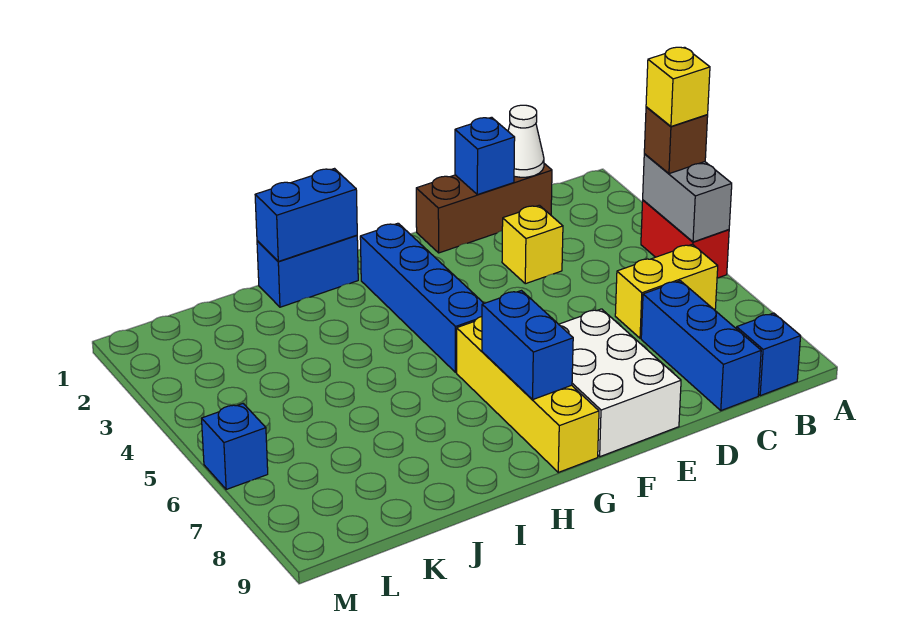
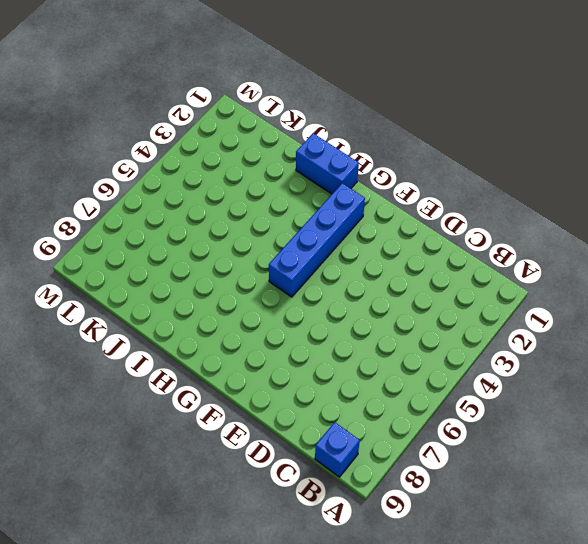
none -> red brick A4:A5 level 1
none -> yellow brick B6:C6 level 1
none -> brown brick C1:E1 level 1

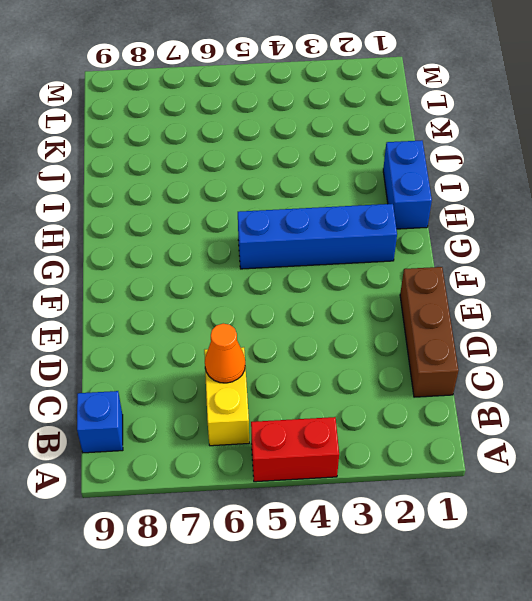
orange cone C6 level 2 -> none
none -> blue brick C7:C9 level 1
none -> yellow brick D3 level 1
none -> white brick E7:F9 level 1

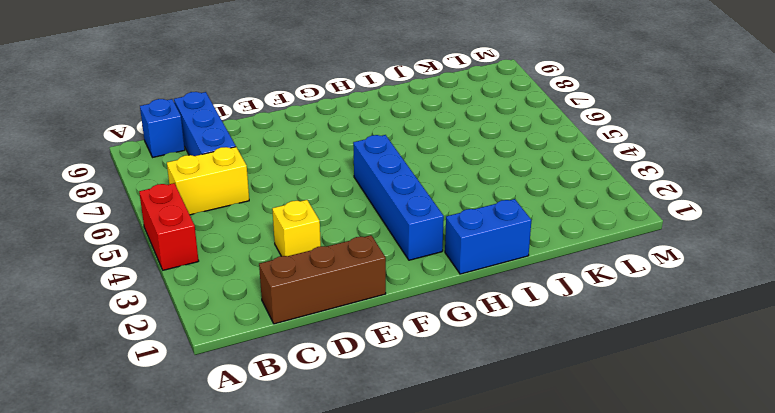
none -> white brick E7:F9 level 1
none -> yellow brick G6:G9 level 1
none -> blue brick M6 level 1

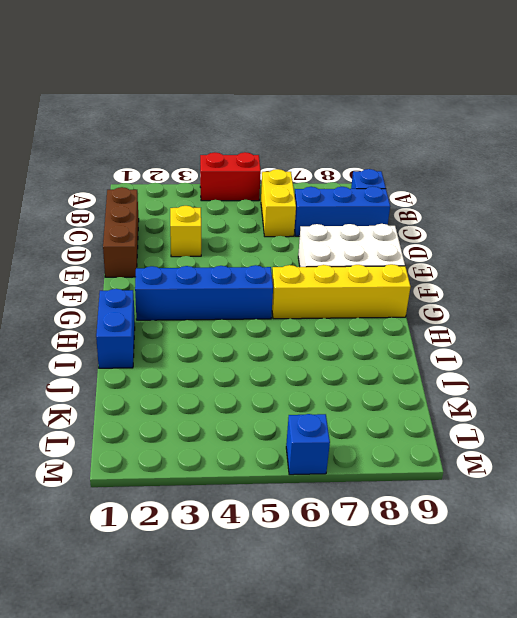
none -> grey brick A4:A5 level 2
none -> white cone C1 level 2
none -> blue brick D1 level 2

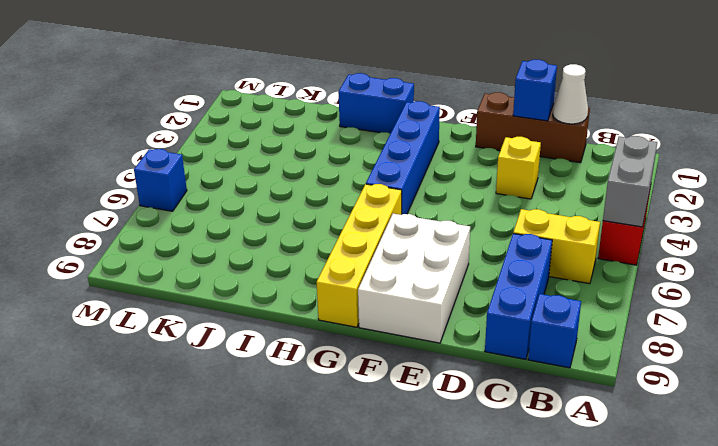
none -> blue brick G7:G8 level 2
none -> blue brick H1:I1 level 2
none -> brown brick A4 level 3

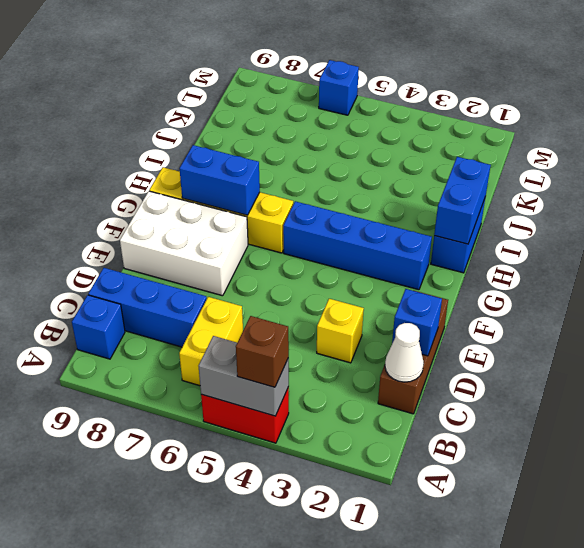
none -> yellow brick A4 level 4

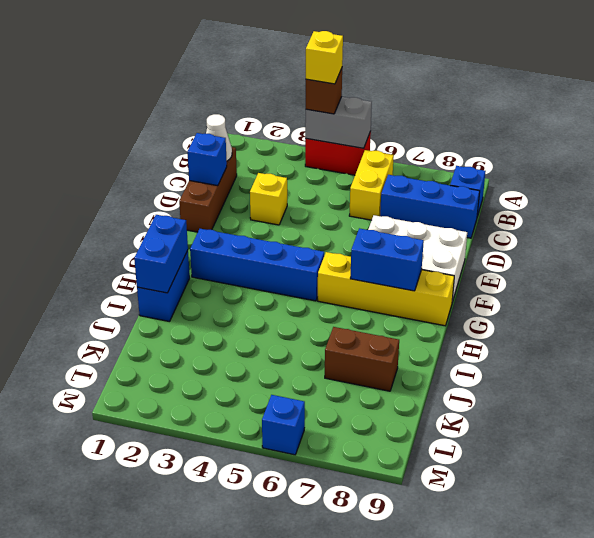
brown brick J7:J8 level 1 -> none

